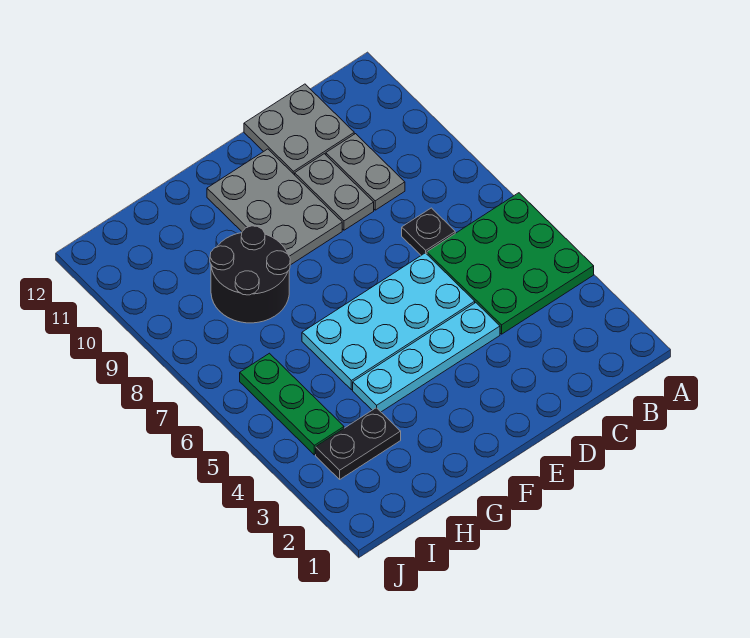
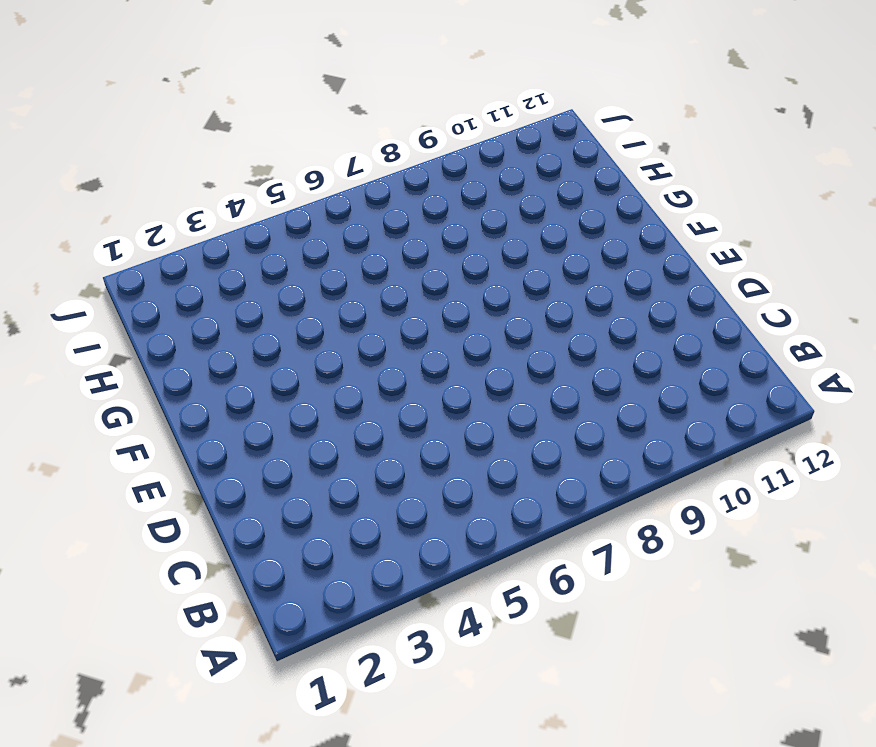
none -> green plate A4:C6 level 1
none -> black plate C7 level 1

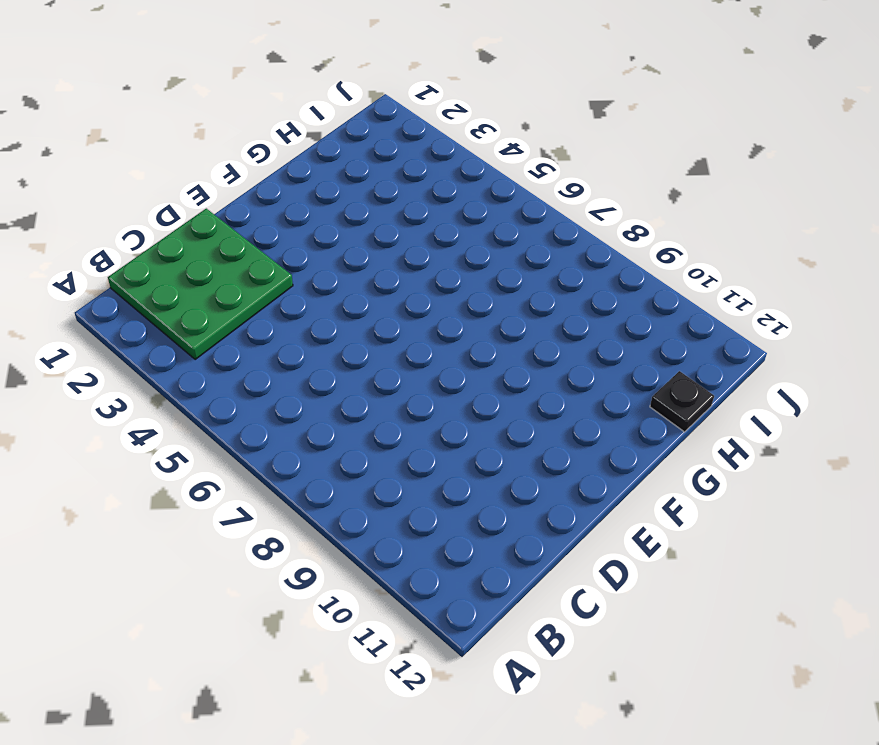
green plate B1:D3 level 1 -> green plate A4:C6 level 1
black plate H12 level 1 -> black plate C7 level 1
none -> grey plate C9:C10 level 1
none -> grey plate C11:D12 level 1

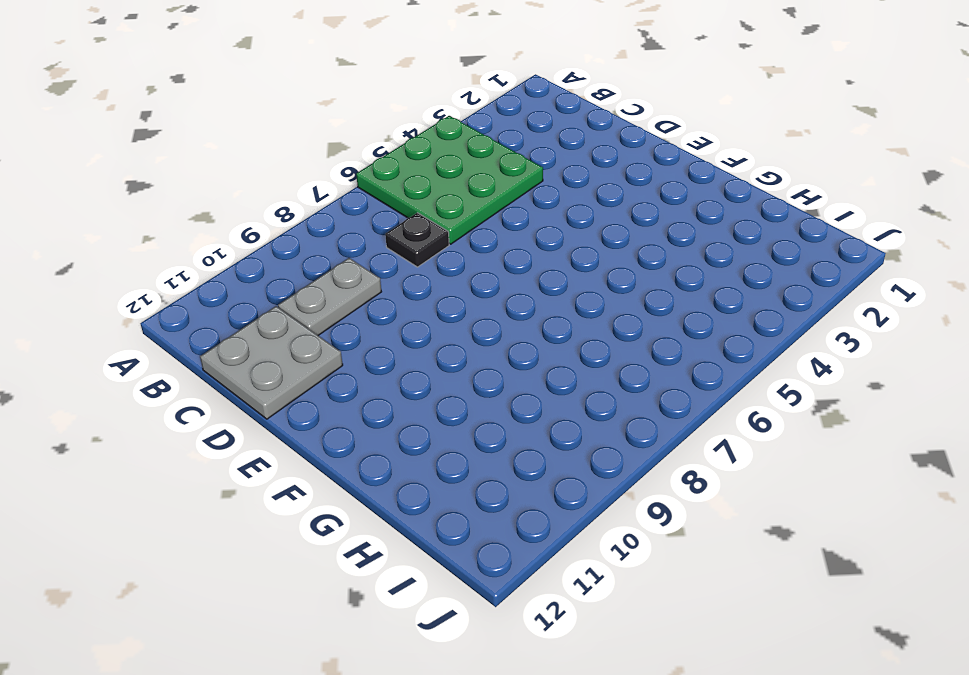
none -> cyan plate D4:G4 level 1
none -> cyan plate D5:G6 level 1

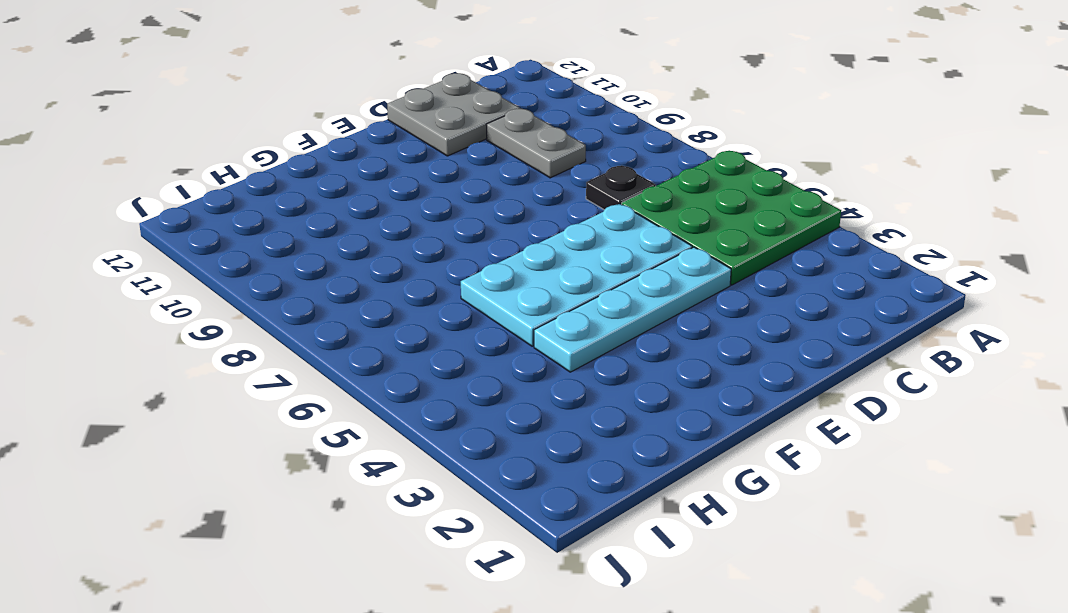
none -> grey plate D9:D10 level 1
none -> grey plate E9:F11 level 1

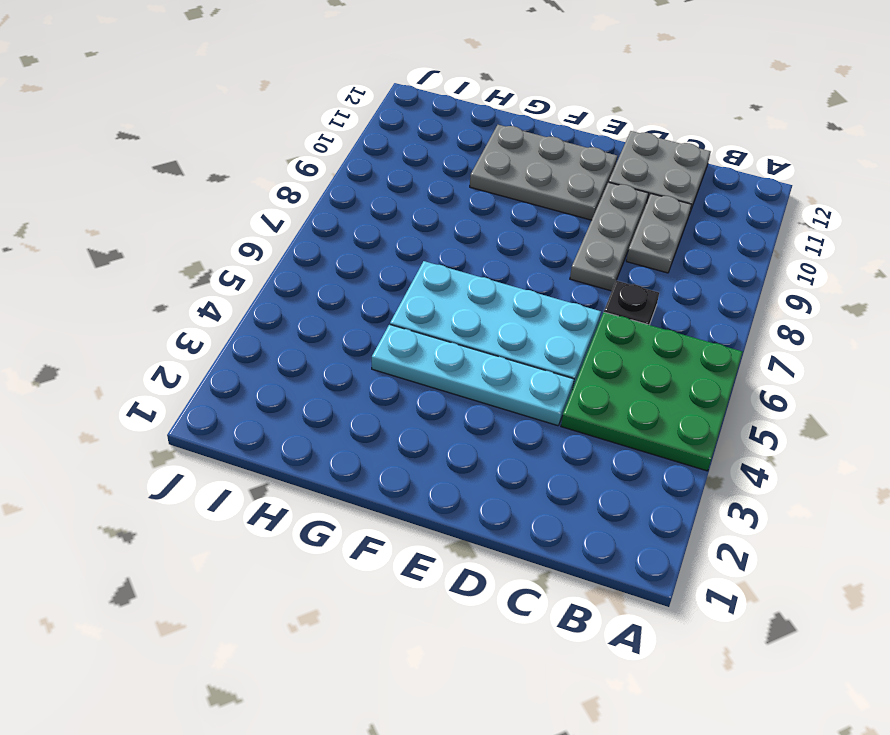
grey plate D8:D10 level 1 -> grey plate D9:D10 level 1
grey plate E10:G11 level 1 -> grey plate E9:F11 level 1
none -> black round brick G8:H9 level 1
none -> black plate H3:I3 level 1

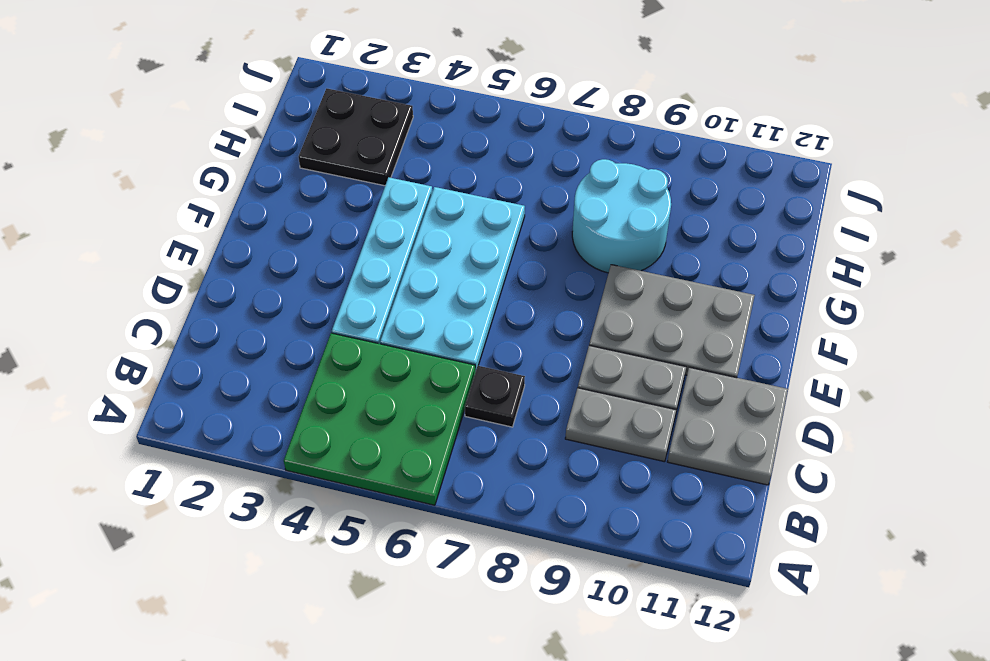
cyan round brick G8:H9 level 1 -> black round brick G8:H9 level 1
black plate H2:I3 level 1 -> black plate H3:I3 level 1
none -> green plate I4:I6 level 1

